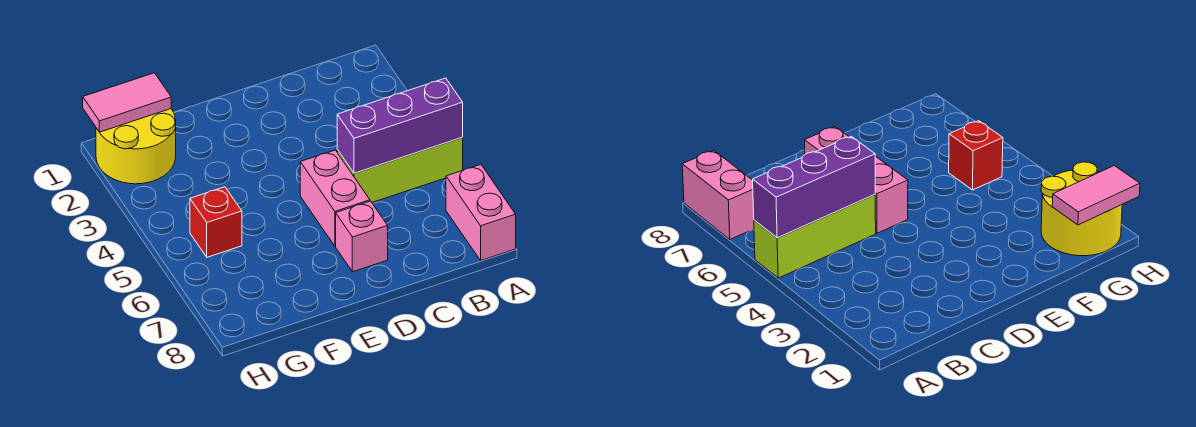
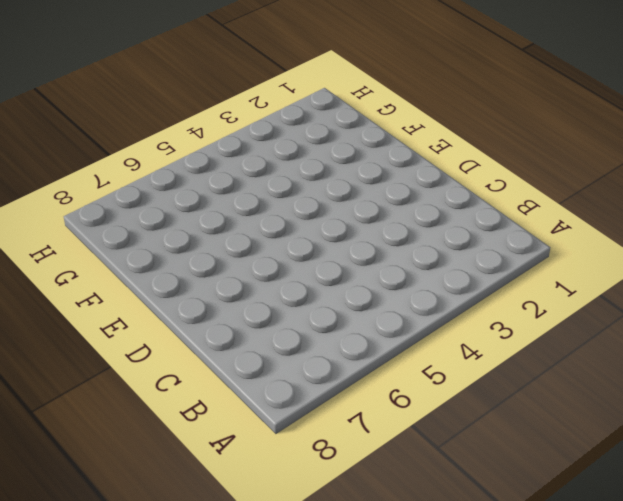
none -> lime brick A5:C5 level 1
none -> pink brick A7:A8 level 1

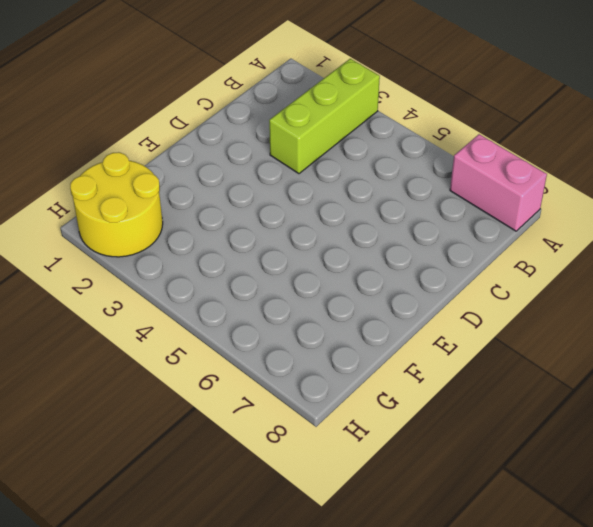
lime brick A3:C3 level 1 -> lime brick A5:C5 level 1
none -> pink brick D5:D6 level 1
none -> pink brick D7 level 1

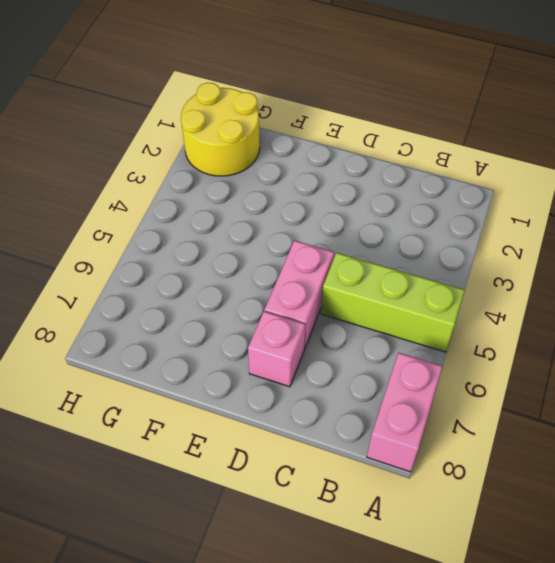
none -> red brick G5 level 1
none -> purple brick A5:C5 level 2

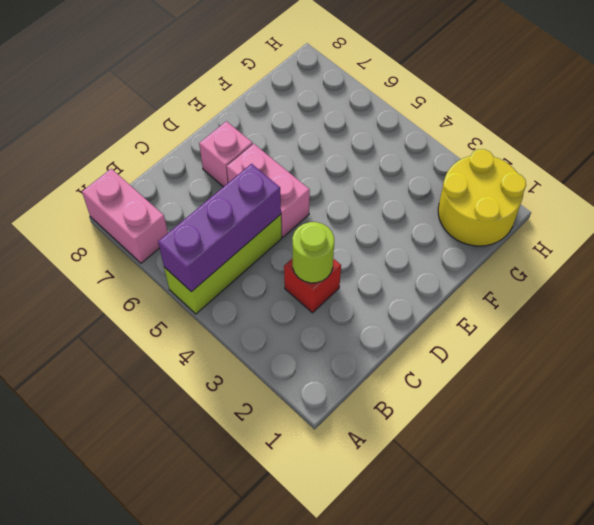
red brick C3 level 1 -> red brick G5 level 1
lime round brick C3 level 2 -> none
none -> pink tile G1:H1 level 2

